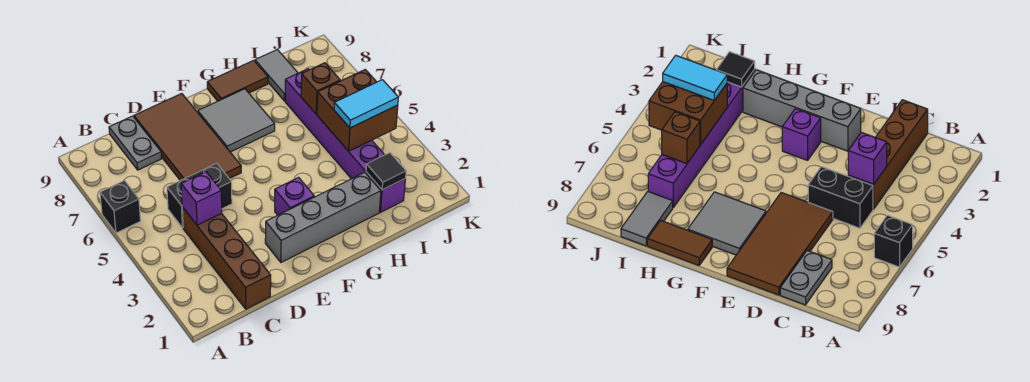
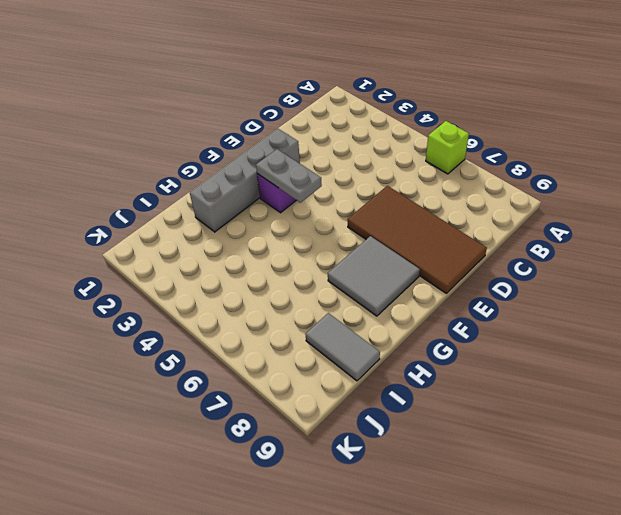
lime brick A6 level 1 -> black brick A6 level 1
grey plate F3:F4 level 2 -> grey plate C8:C9 level 1
none -> brown brick C1:C4 level 1
none -> black brick C5:D5 level 1
none -> brown tile G9:H9 level 1

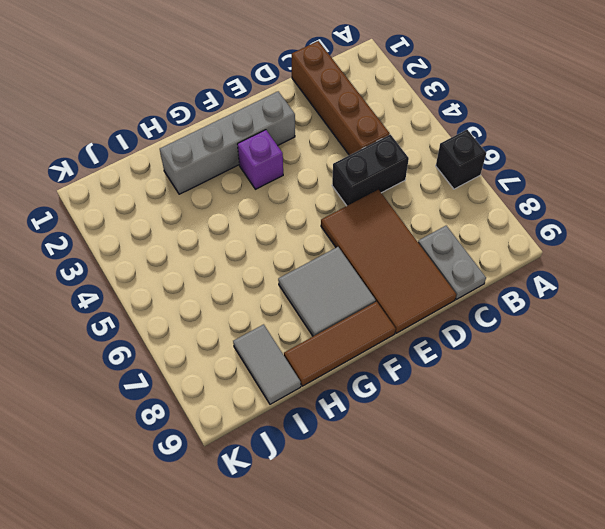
brown tile F9:H9 level 1 -> brown tile G9:H9 level 1
none -> purple brick I2:I7 level 1
none -> purple brick C4 level 2
none -> black tile I2 level 2

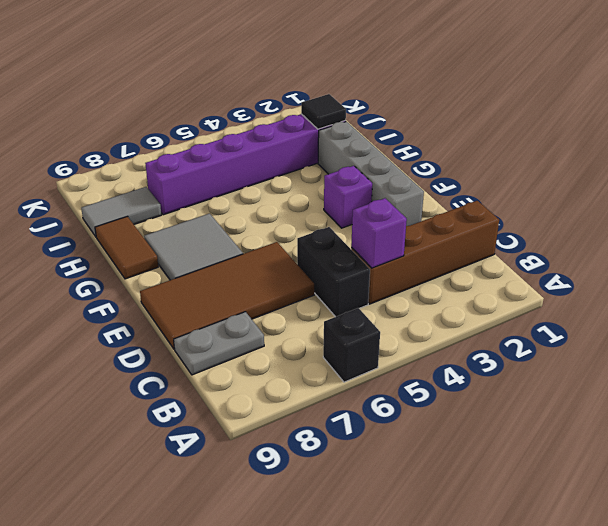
none -> brown brick I4:J5 level 2
none -> brown brick I6 level 2
none -> cyan tile I4:J4 level 3

